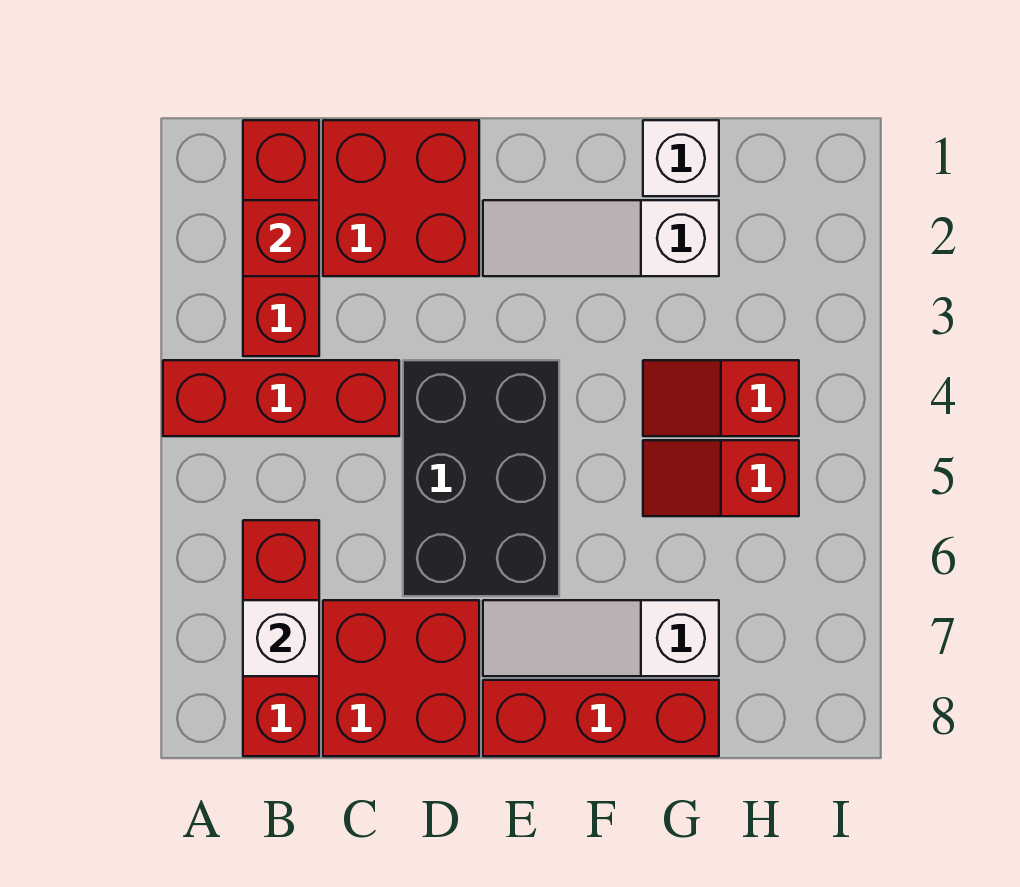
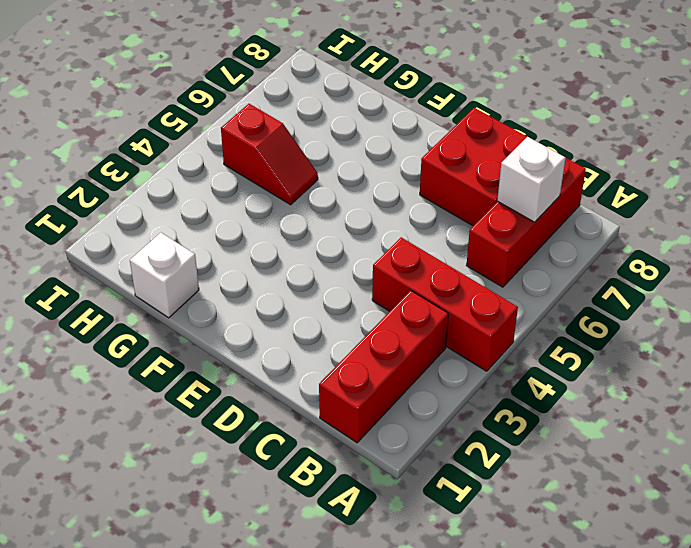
none -> red brick C1:D2 level 1
none -> black brick D4:E6 level 1
none -> white slope E2:G2 level 1 top G

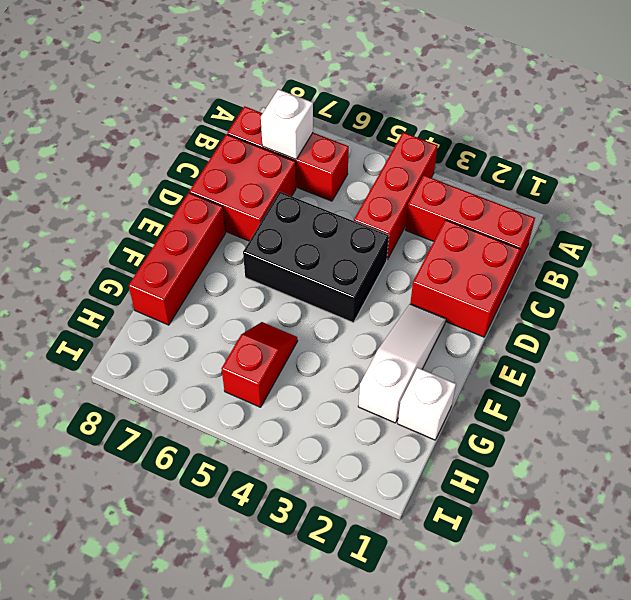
none -> white slope E7:G7 level 1 top G
none -> red slope G4:H4 level 1 top H
none -> red brick B2 level 2

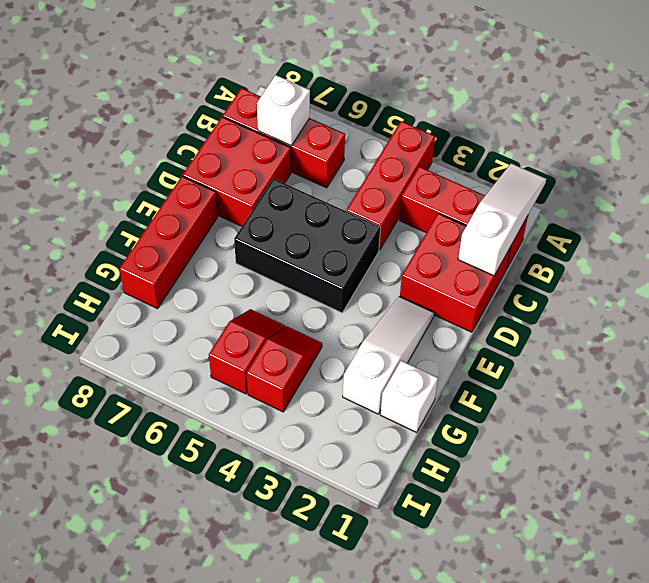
white slope A1:C1 level 2 top C -> white slope E7:G7 level 1 top G
none -> red brick B2 level 2

